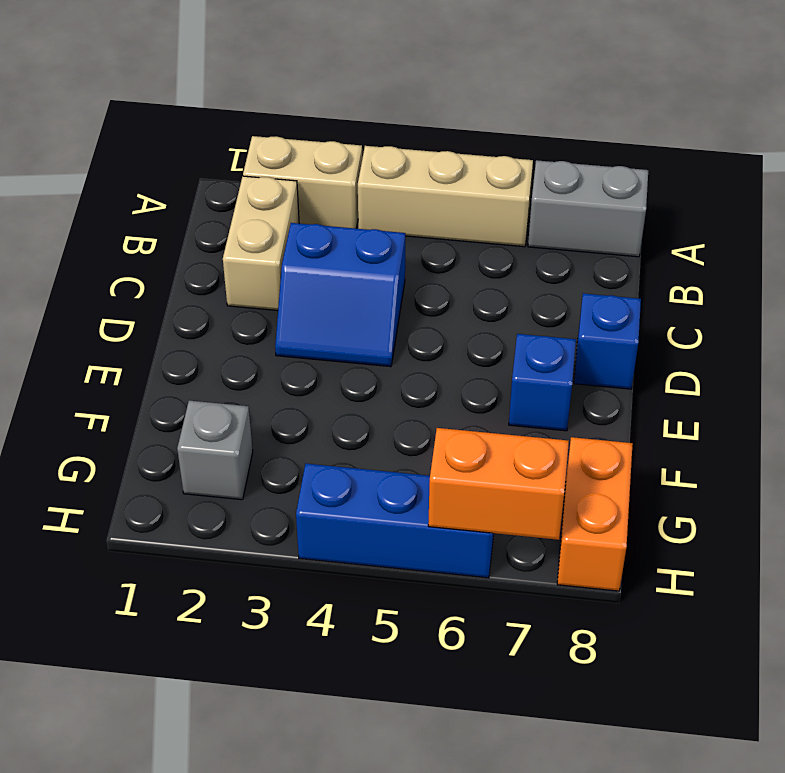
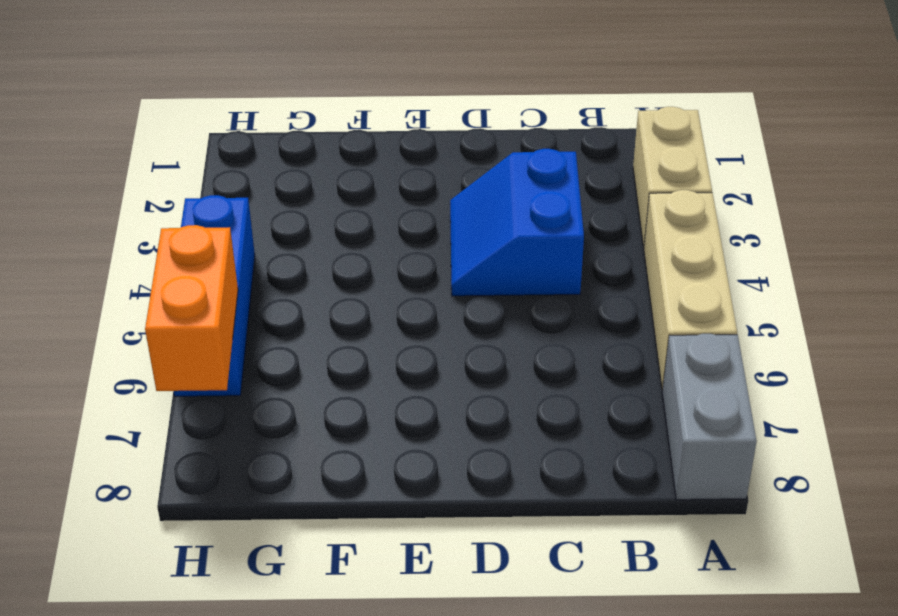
none -> tan brick B2:C2 level 1
none -> blue brick D8 level 1

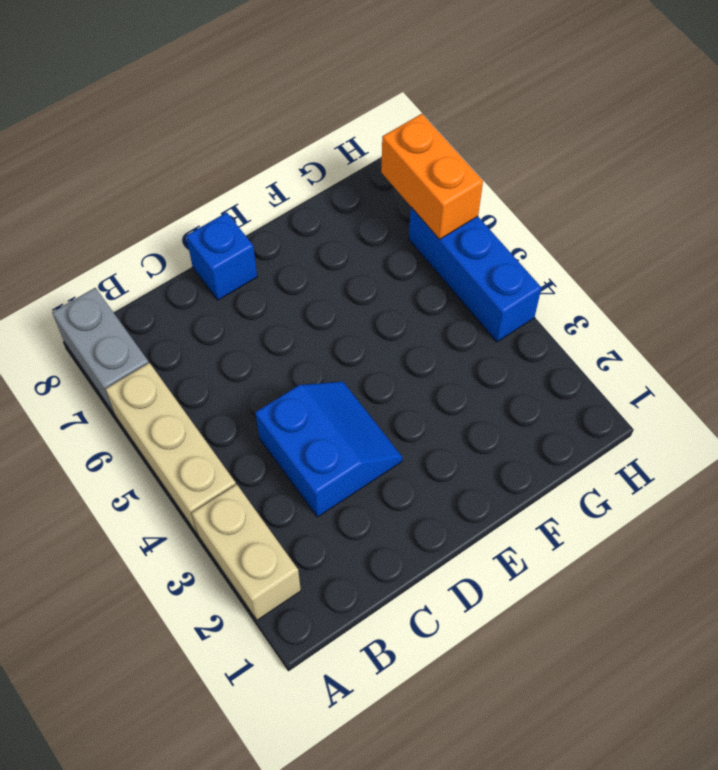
none -> tan brick B2:C2 level 1
none -> blue brick E7 level 1

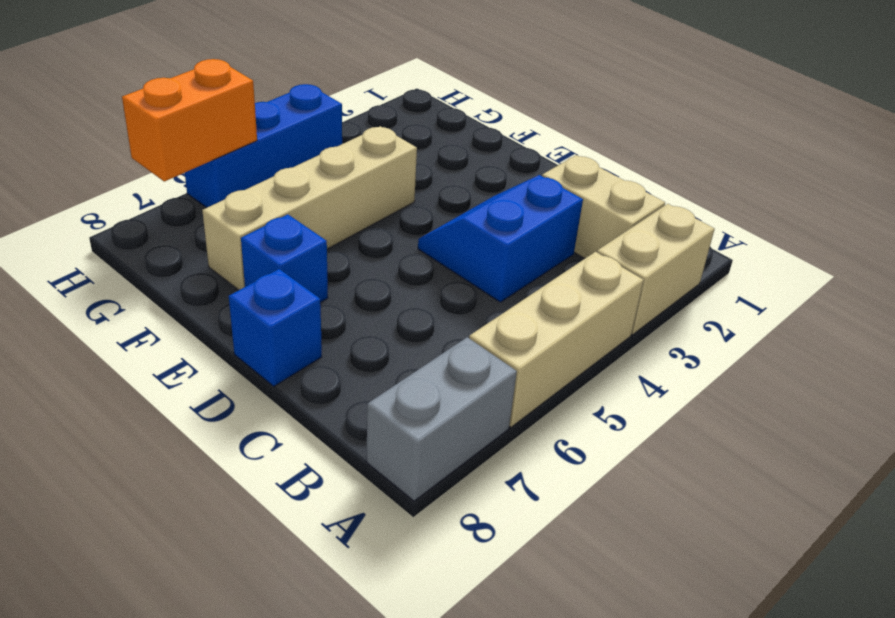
tan brick F4:F7 level 1 -> none
none -> grey brick G2 level 1
none -> orange brick G8:H8 level 1

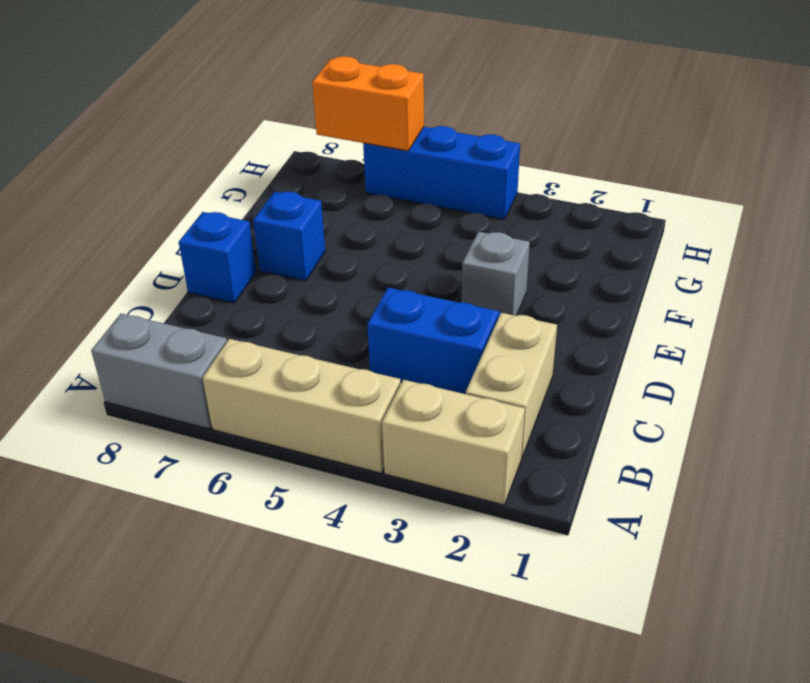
grey brick E3 level 1 -> grey brick G2 level 1
none -> orange brick G8:H8 level 1

